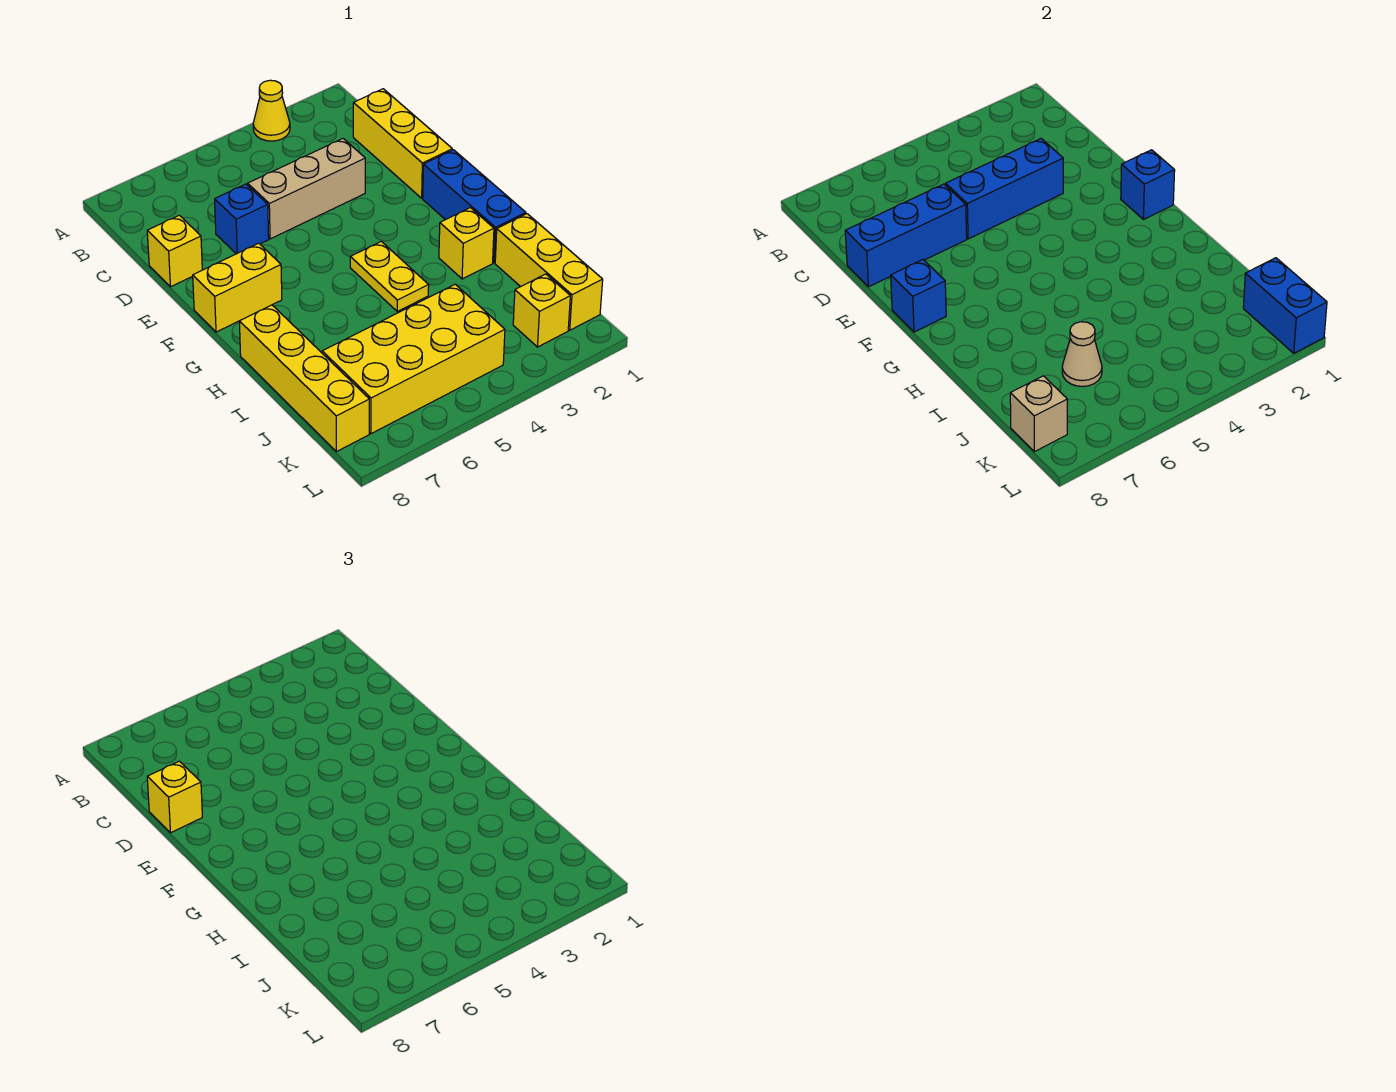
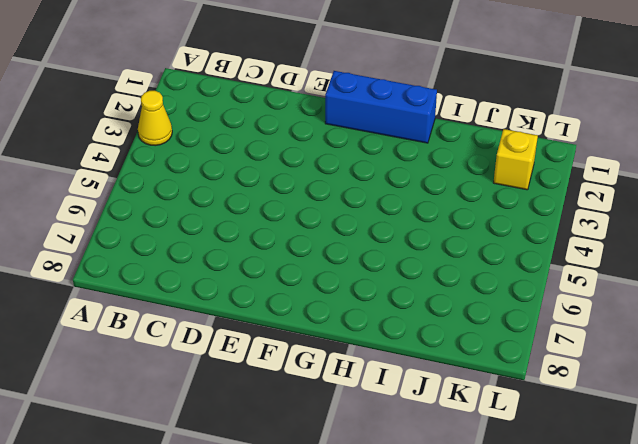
none -> yellow brick C1:E1 level 1
none -> tan brick D3:D5 level 1
none -> blue brick D6 level 1

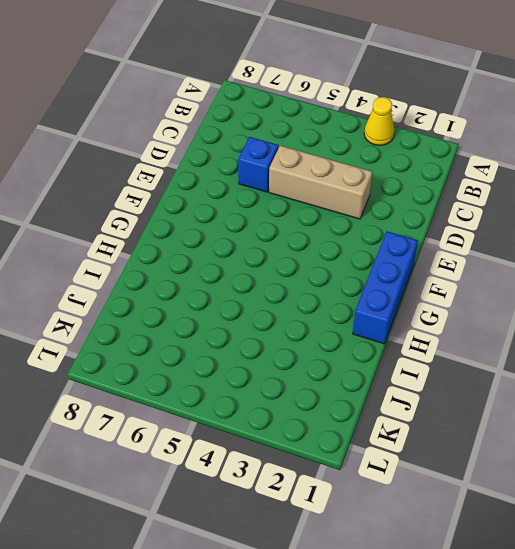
none -> yellow brick C1:E1 level 1
none -> yellow brick D8 level 1
none -> yellow brick F7:F8 level 1

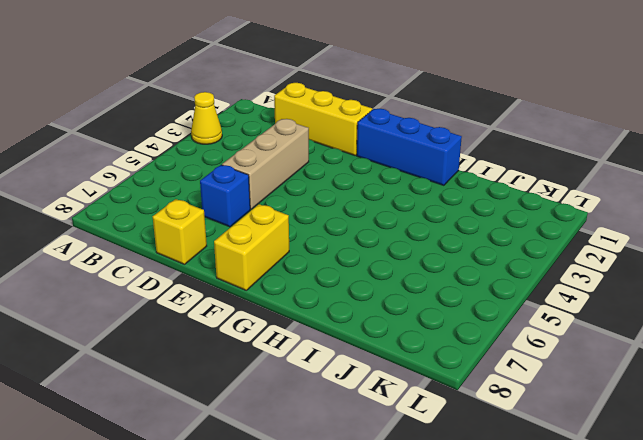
none -> yellow plate G4:H4 level 1
none -> yellow brick H2 level 1
none -> yellow brick H8:K8 level 1

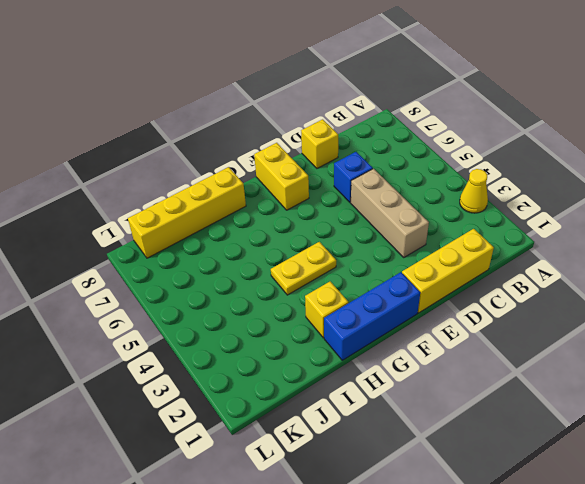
none -> yellow brick I1:K1 level 1
none -> yellow brick J4:K7 level 1
none -> yellow brick K2 level 1

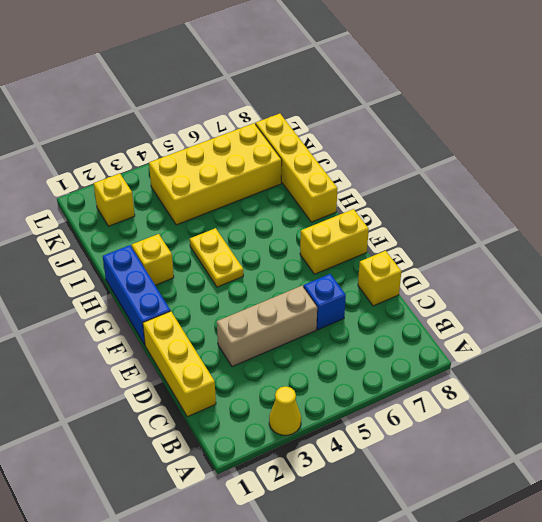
none -> yellow brick I1:K1 level 1
none -> blue brick D3:D5 level 2
none -> blue brick D6:D8 level 2

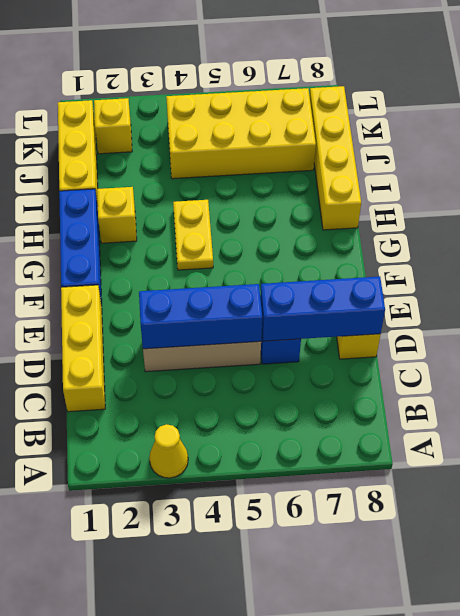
none -> yellow brick F7:F8 level 1
none -> blue brick F1 level 2
none -> blue brick F8 level 2

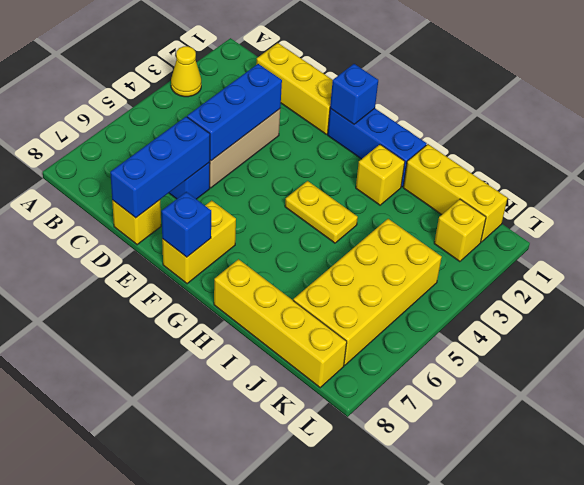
none -> tan cone J6 level 2
none -> blue brick K1:L1 level 2
none -> tan brick K8 level 2

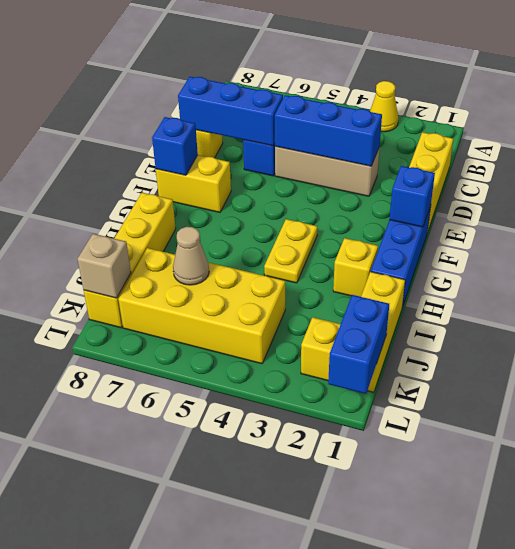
none -> yellow brick D8 level 3

